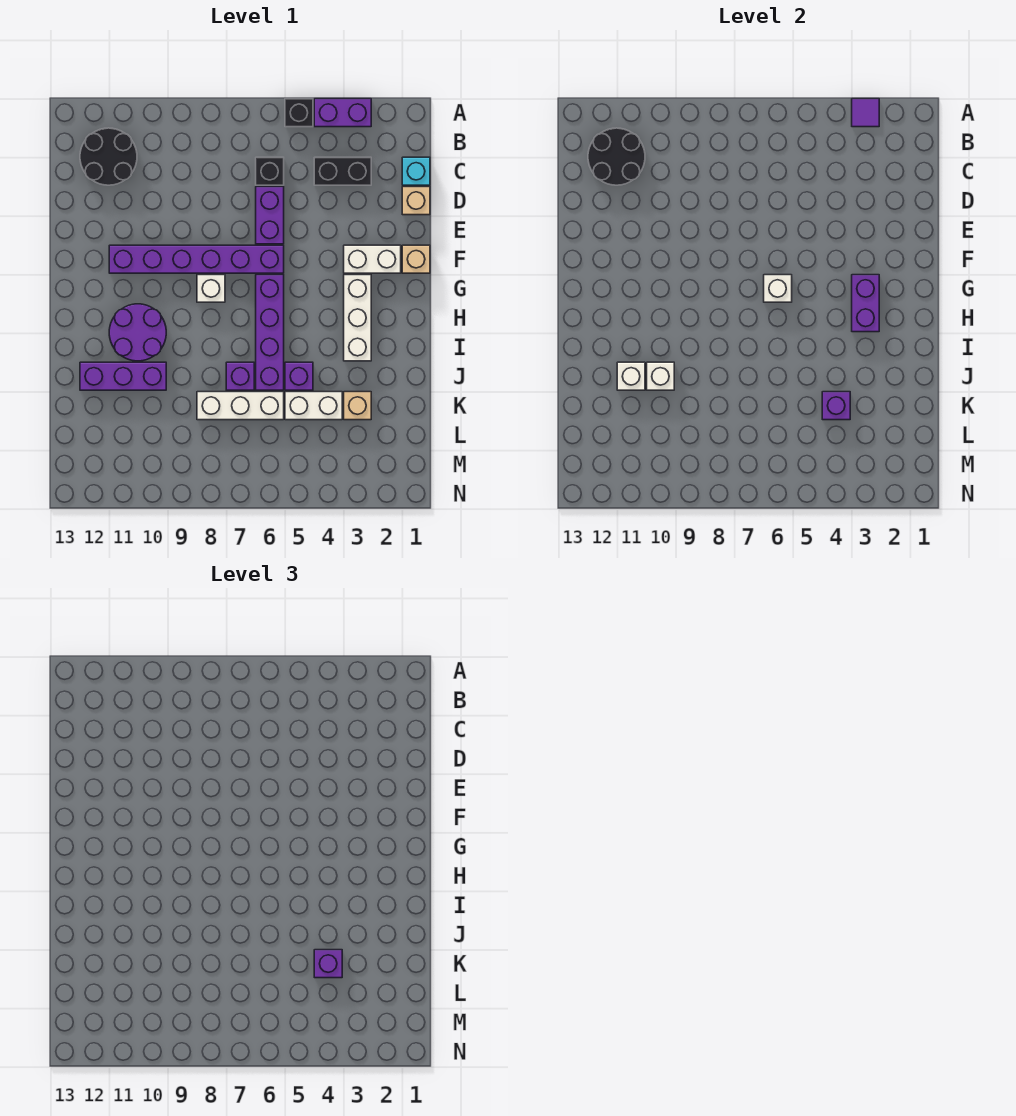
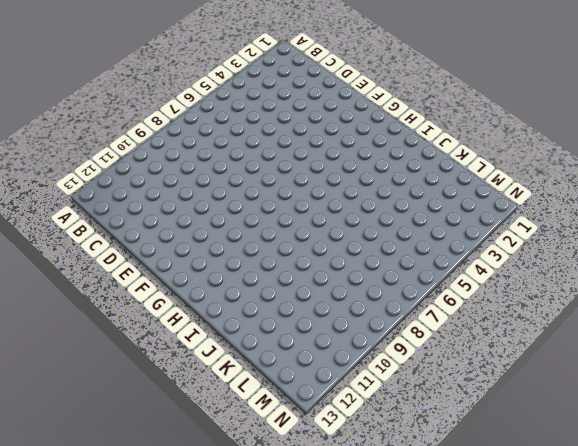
none -> purple brick A3:A4 level 1
none -> black brick A5 level 1
none -> black round brick B11:C12 level 1

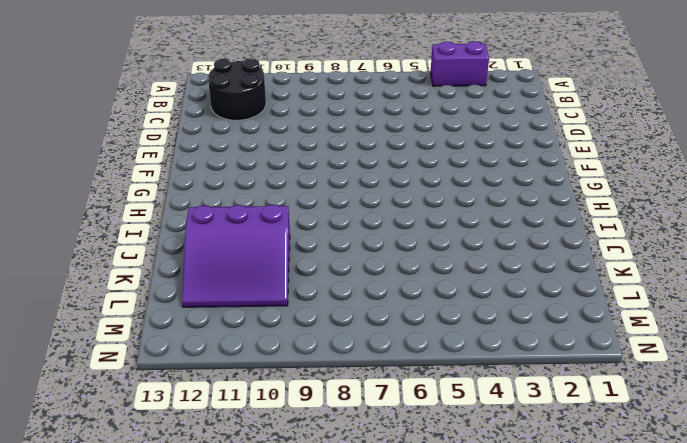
purple slope J10:L12 level 1 top J -> purple brick J10:J12 level 1
none -> black brick A5 level 1
none -> cyan brick C1 level 1
none -> black brick C3:C4 level 1

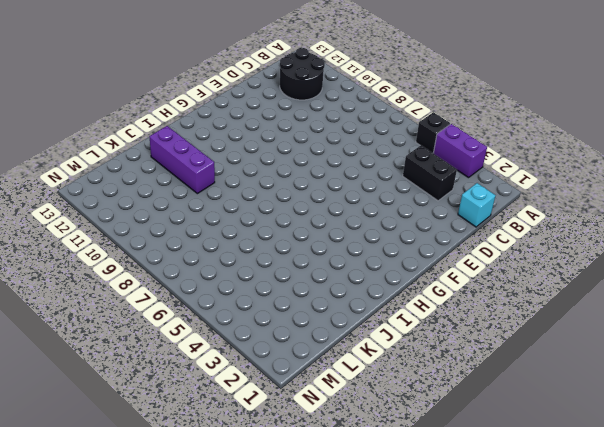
none -> black brick C6 level 1
none -> tan brick D1 level 1
none -> purple brick D6:E6 level 1

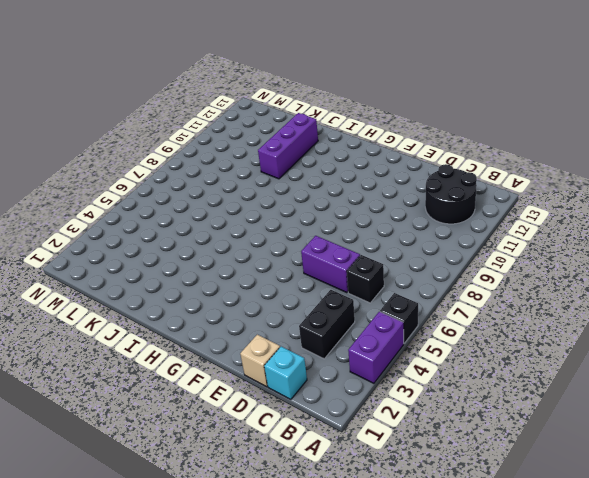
none -> tan brick F1 level 1
none -> white brick F2:F3 level 1
none -> purple brick F6:F11 level 1

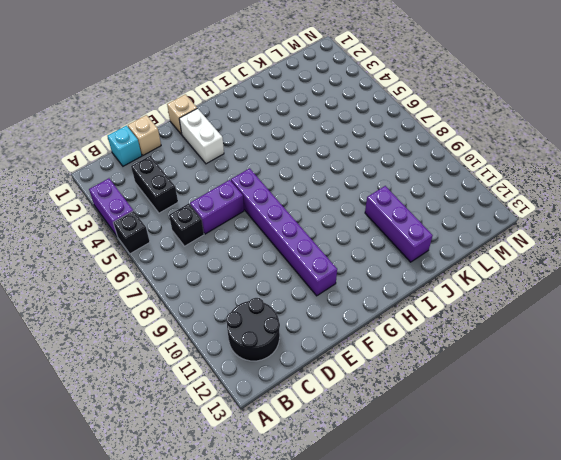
none -> white brick G3:I3 level 1
none -> purple brick G6:J6 level 1
none -> white brick G8 level 1

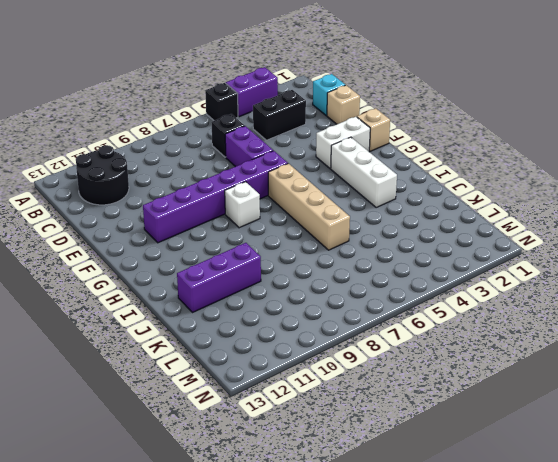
tan brick G6:J6 level 1 -> purple brick G6:J6 level 1
none -> purple round brick H10:I11 level 1
none -> purple brick J5 level 1
none -> purple brick J7 level 1

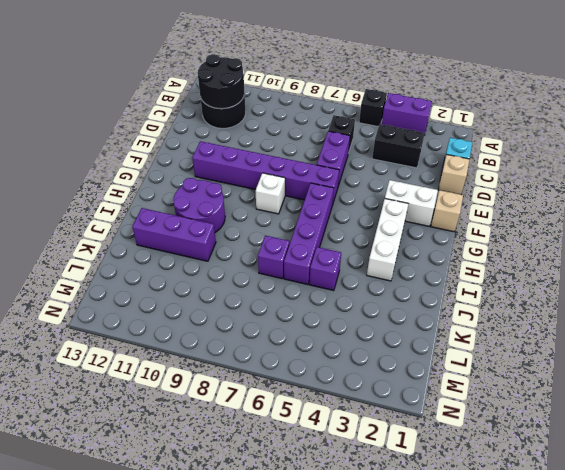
none -> tan brick K3 level 1
none -> white brick K4:K5 level 1
none -> white brick K6:K8 level 1

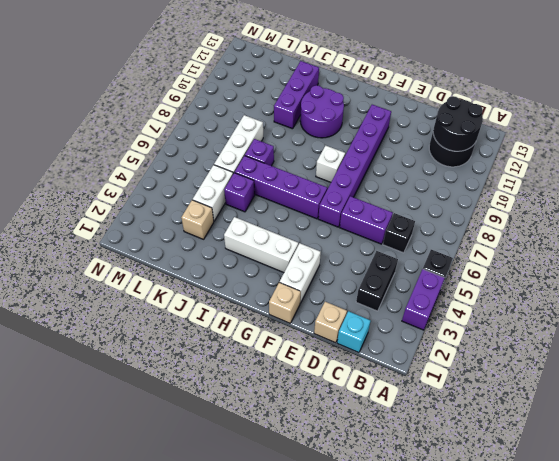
none -> purple tile A3 level 2
none -> purple brick G3:H3 level 2
none -> white brick G6 level 2

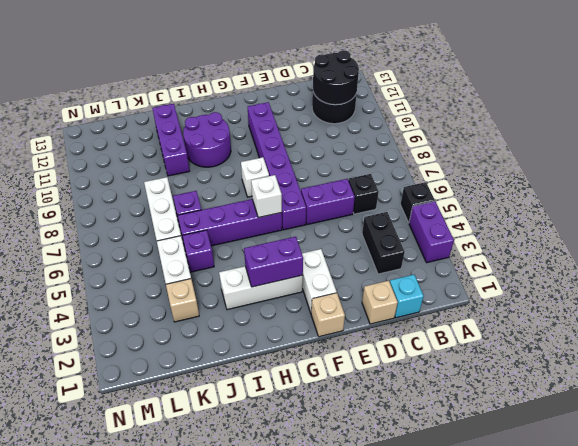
none -> purple tile A3 level 2
none -> white brick J10 level 2
none -> white brick J11 level 2

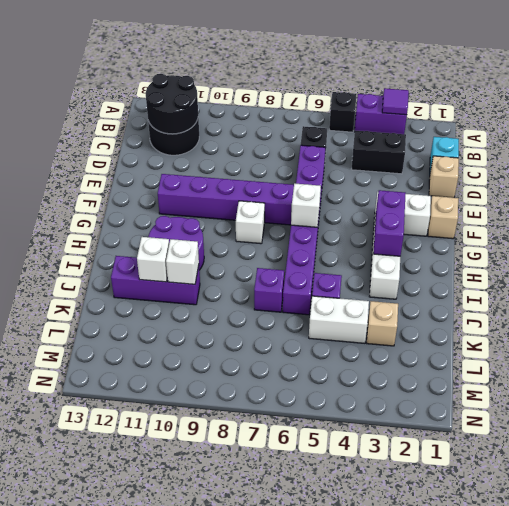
none -> white brick K6:K8 level 1
none -> purple brick K4 level 2
none -> purple brick K4 level 3

